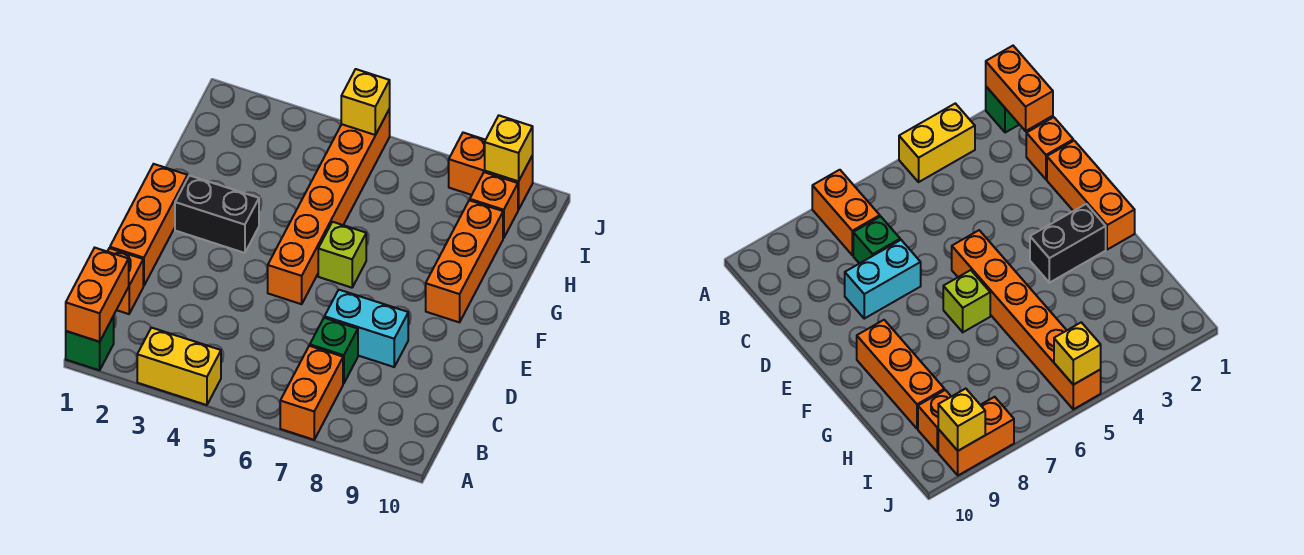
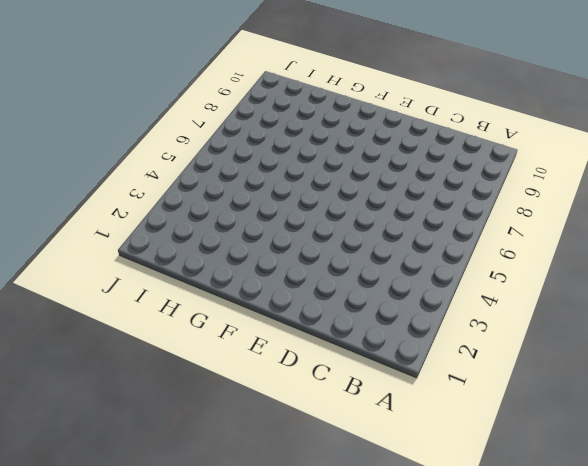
none -> green brick A1 level 1
none -> yellow brick A3:A4 level 1
none -> orange brick A7:B7 level 1

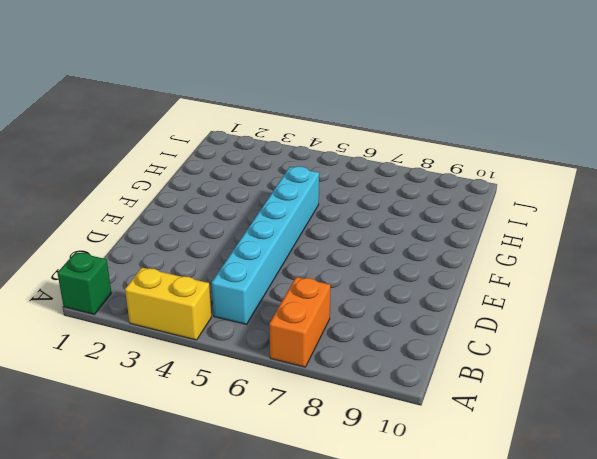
cyan brick B5:G5 level 1 -> orange brick E5:J5 level 1
none -> orange brick C1 level 1
none -> green brick C7 level 1
none -> orange brick D1:F1 level 1

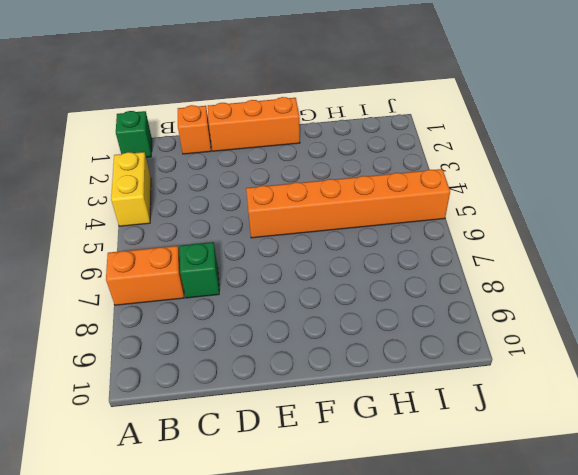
none -> cyan brick D7:D8 level 1
none -> black brick F2:F3 level 1
none -> lime brick F6 level 1

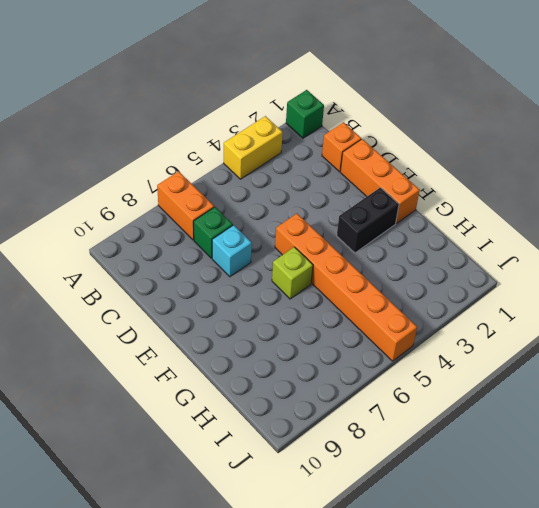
cyan brick D7 level 1 -> cyan brick D7:D8 level 1
none -> orange brick F9:H9 level 1
none -> orange brick I9 level 1
none -> orange brick J8:J9 level 1

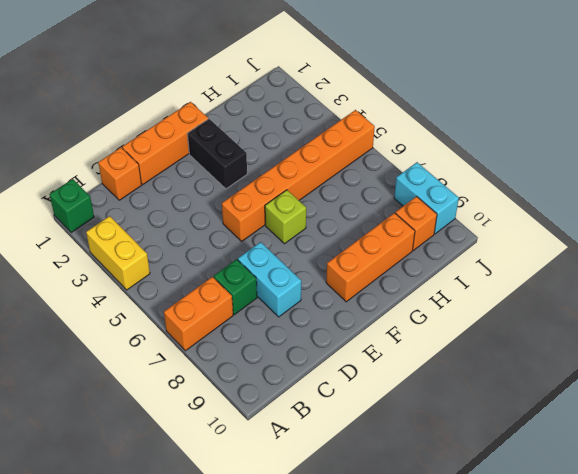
cyan brick J8:J9 level 1 -> orange brick J8:J9 level 1
none -> orange brick A1:B1 level 2
none -> yellow brick J5 level 2
none -> yellow brick J9 level 2

